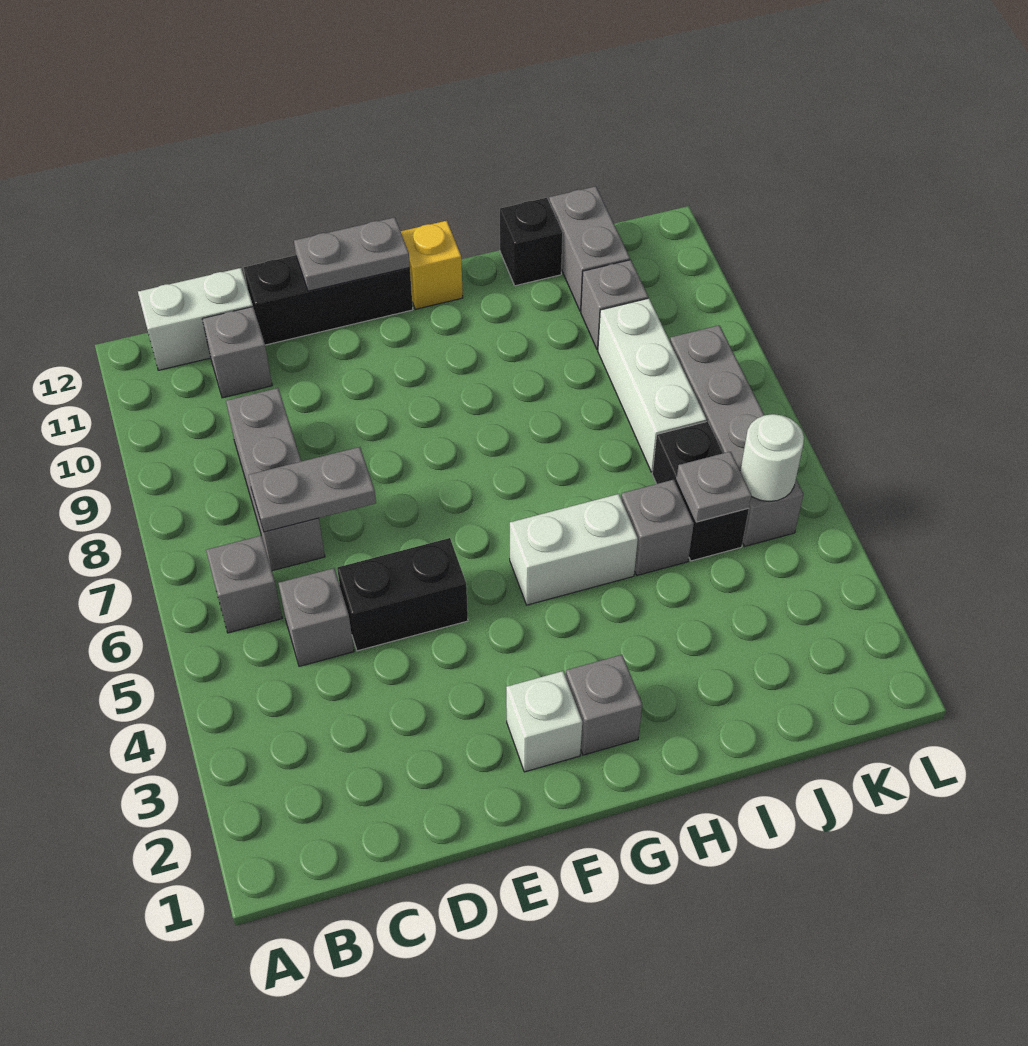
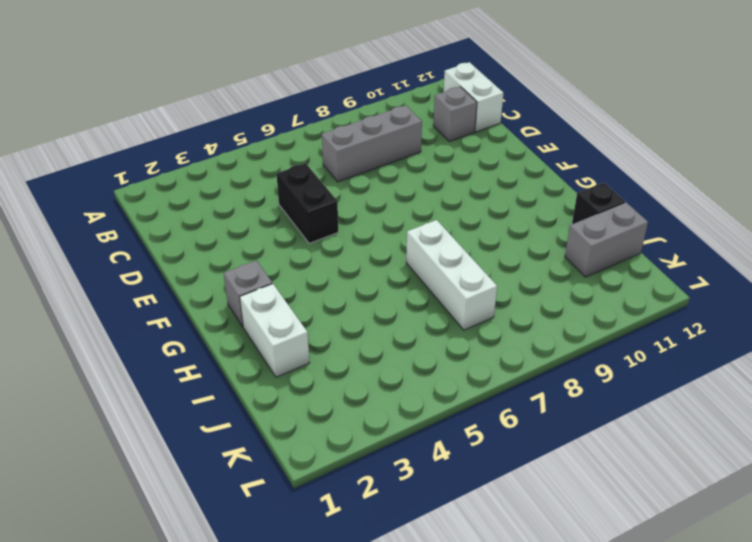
white brick H2:I2 level 1 -> white brick G5:H5 level 1
white brick H7:J7 level 1 -> white brick J7:J9 level 1
none -> grey brick B6 level 1
none -> grey brick C5 level 1
none -> black brick D12:F12 level 1

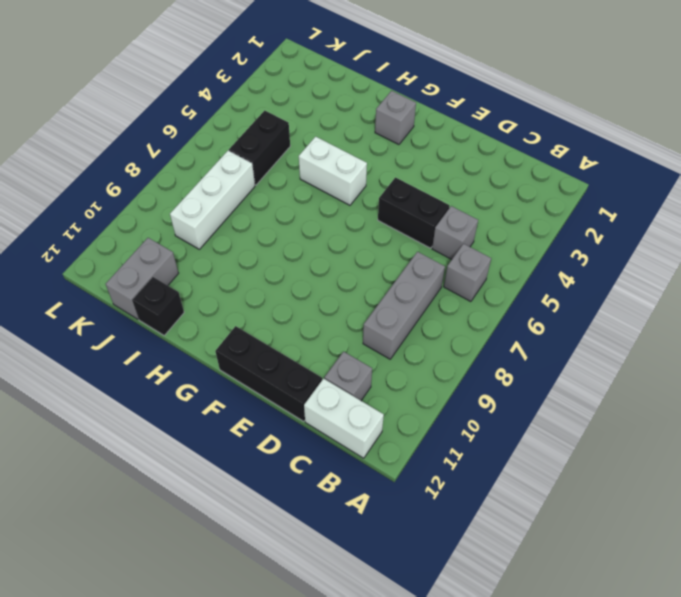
none -> white brick F2 level 1
none -> yellow brick G12 level 1
none -> grey brick I5 level 1

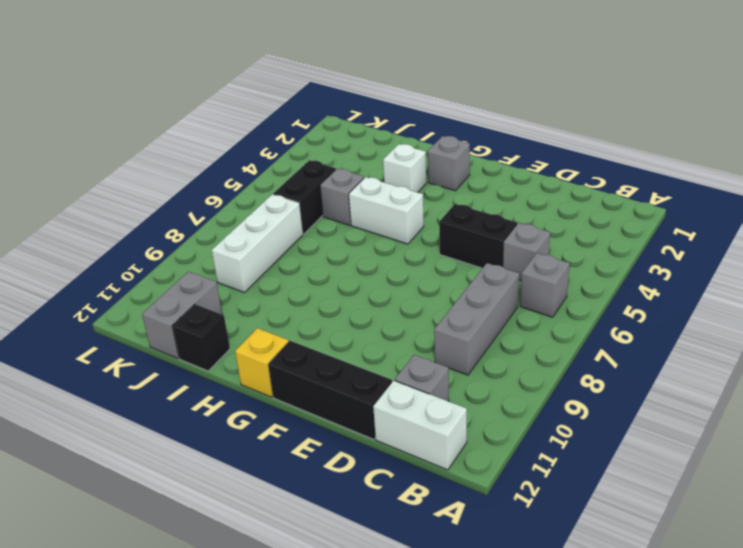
white brick H3 level 1 -> white brick F2 level 1
none -> grey brick J10 level 1
none -> grey brick K5:K8 level 1
none -> grey plate C7:D7 level 2

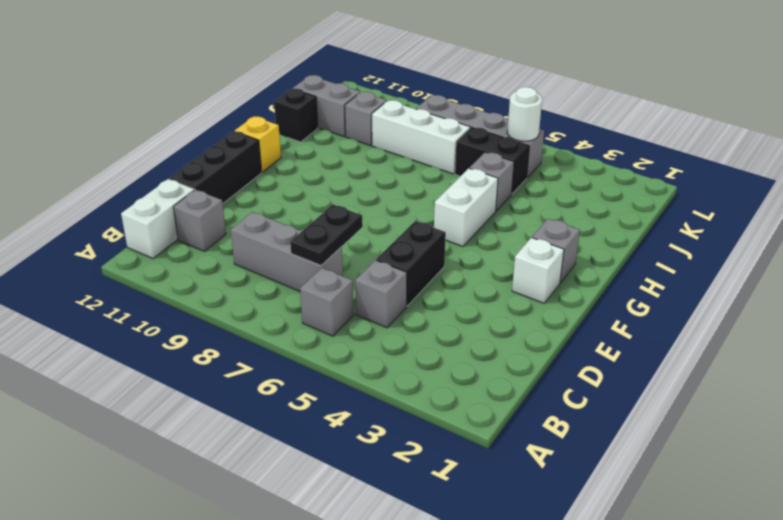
black plate C7:D7 level 2 -> grey plate C7:D7 level 2
none -> grey plate E12:F12 level 2
none -> grey plate J5 level 2

